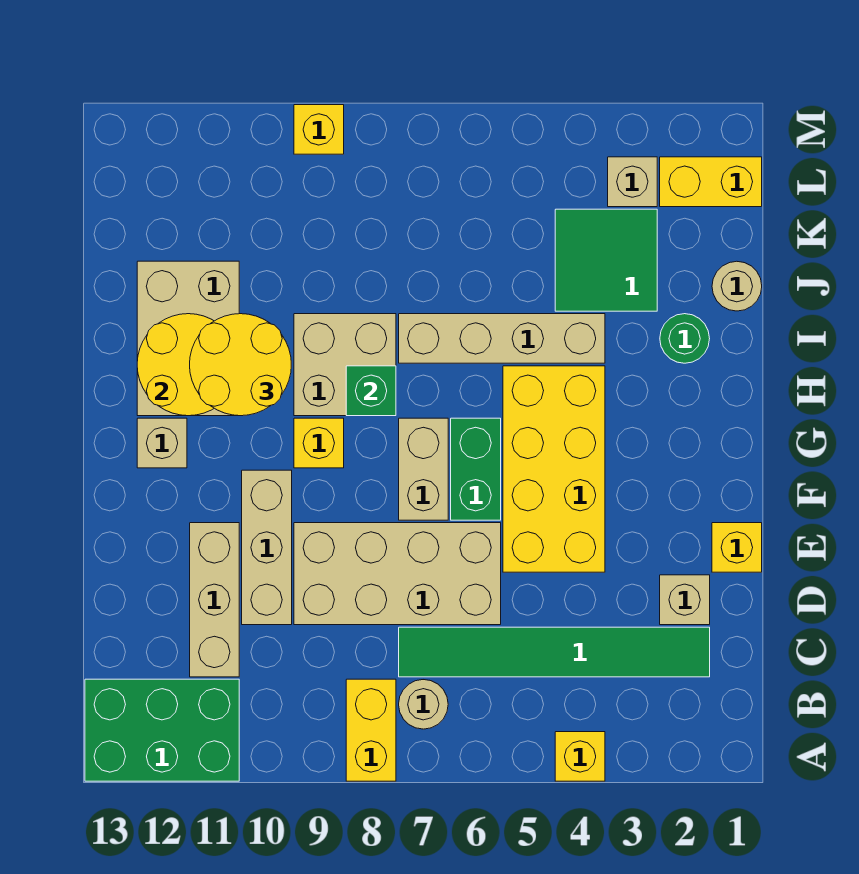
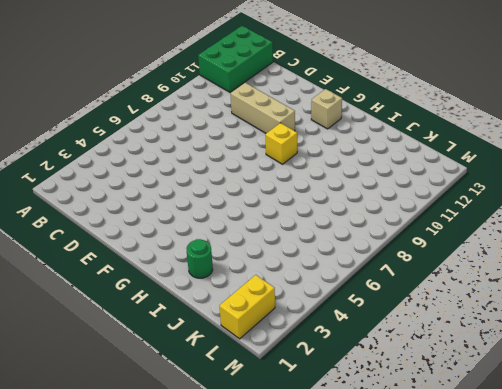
none -> yellow brick A4 level 1
none -> yellow brick A8:B8 level 1
none -> tan round brick B7 level 1

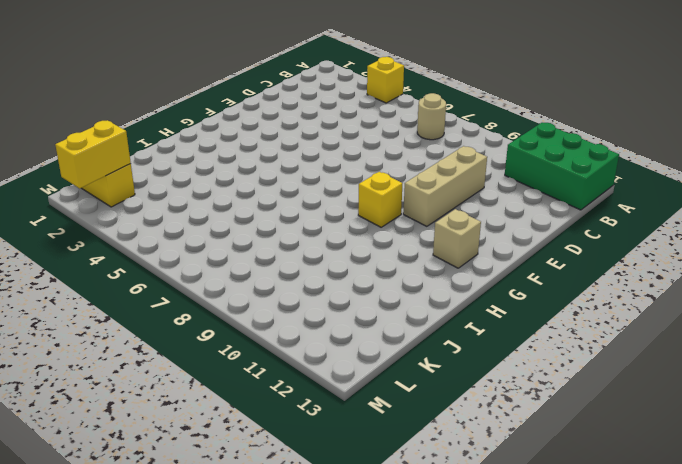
yellow brick L2:M2 level 2 -> yellow brick A8:B8 level 1
none -> green tile C2:C7 level 1
none -> tan brick C11:E11 level 1
none -> tan brick D2 level 1

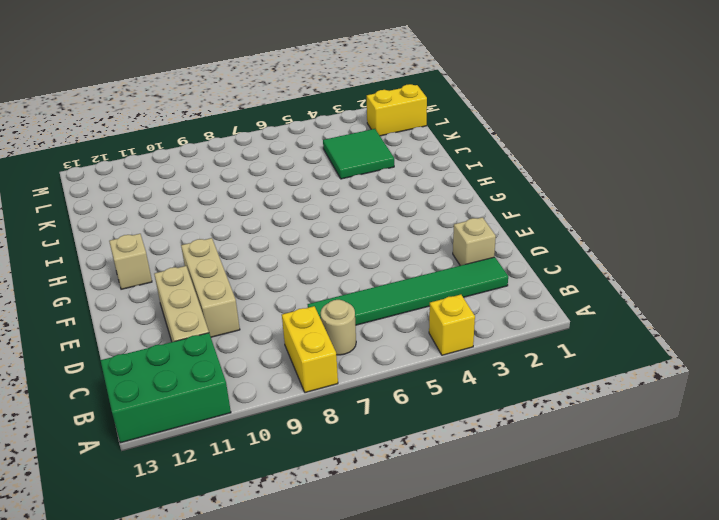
none -> tan brick D6:E9 level 1
none -> yellow brick E1 level 1
none -> yellow brick E4:H5 level 1

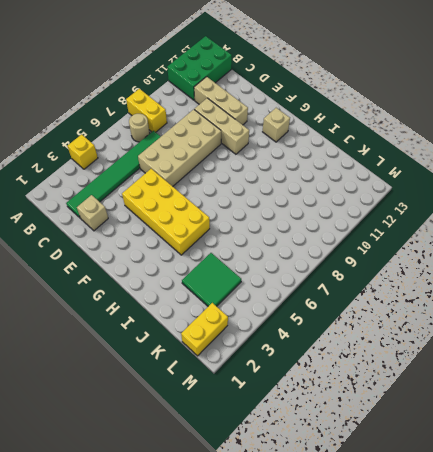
none -> yellow brick E1 level 1
none -> green brick F6:G6 level 1
none -> tan brick F7:G7 level 1

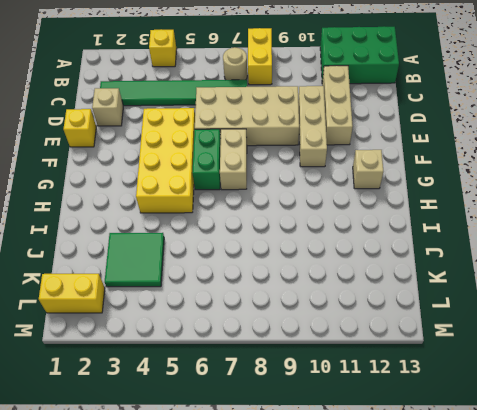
none -> yellow brick G9 level 1
none -> tan brick H8:I9 level 1
none -> tan brick H11:J12 level 1

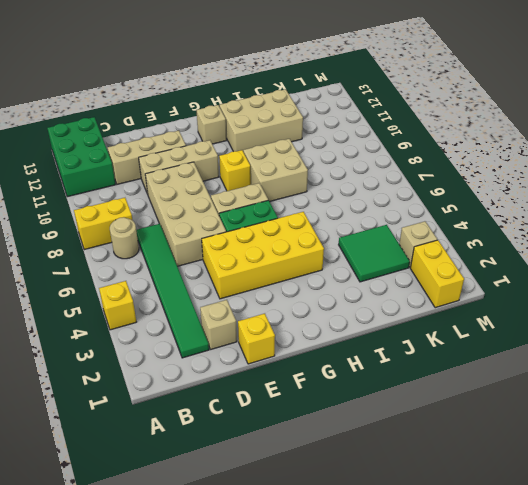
none -> green round brick I2 level 1
none -> tan brick I4:I7 level 1
none -> tan round brick J1 level 1

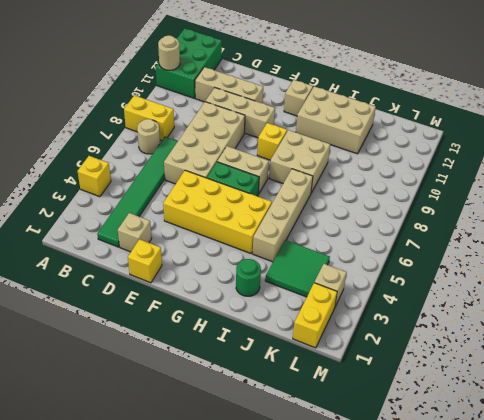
tan round brick A11 level 2 -> tan round brick J1 level 1
none -> yellow brick M9 level 1
none -> green brick H8 level 2
none -> yellow round brick H11:I12 level 2

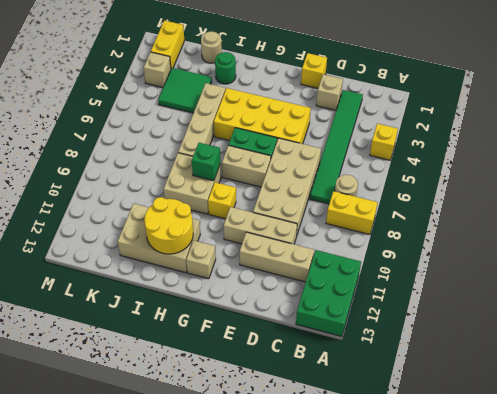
none -> yellow brick M9 level 1
none -> yellow round brick H10:I11 level 3

